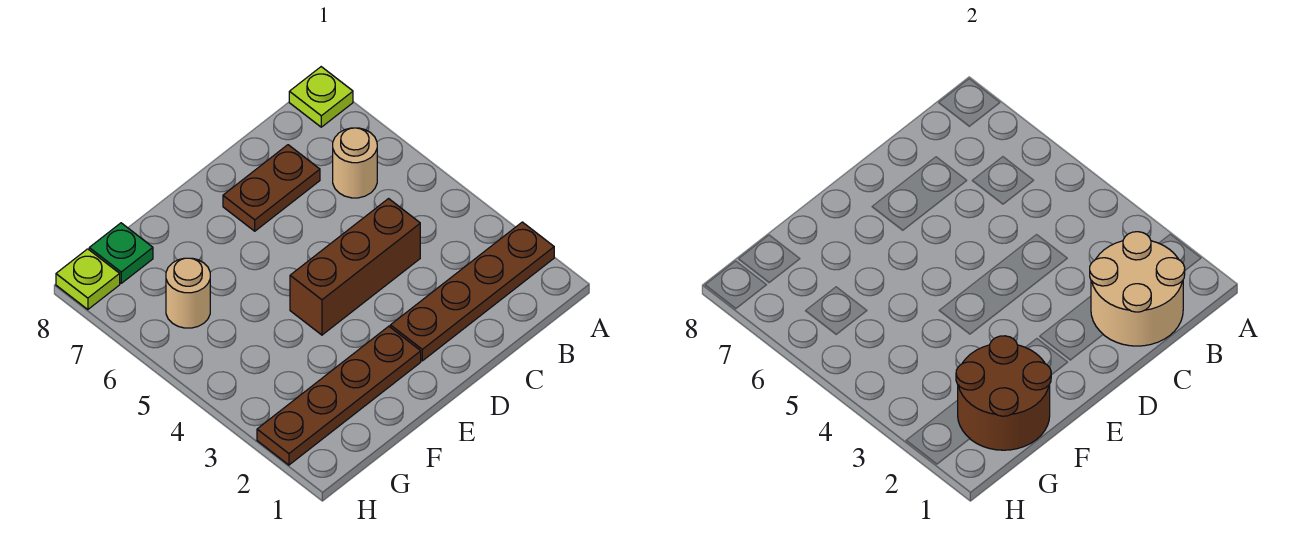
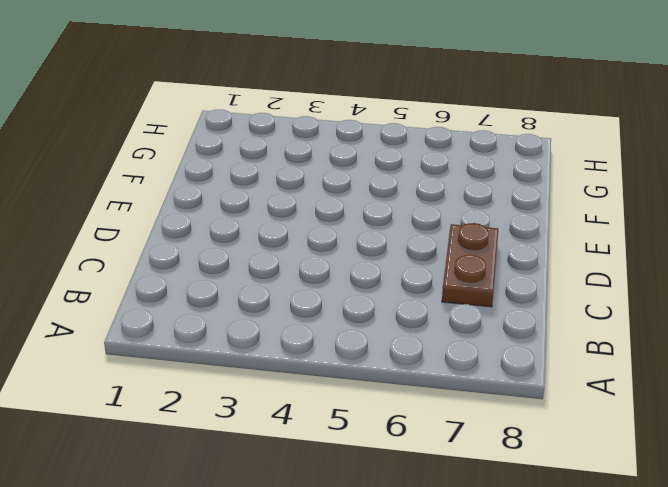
none -> brown plate A2:D2 level 1
none -> lime plate A8 level 1

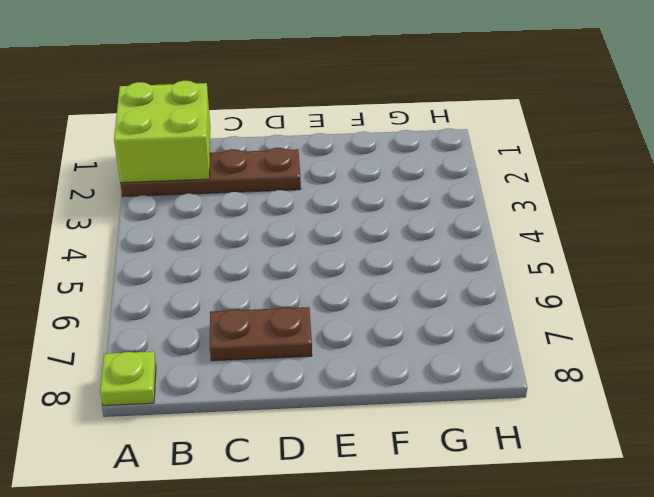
lime brick A1:B2 level 2 -> tan round brick B1:C2 level 2
none -> tan round brick B6 level 1
none -> brown brick C4:E4 level 1

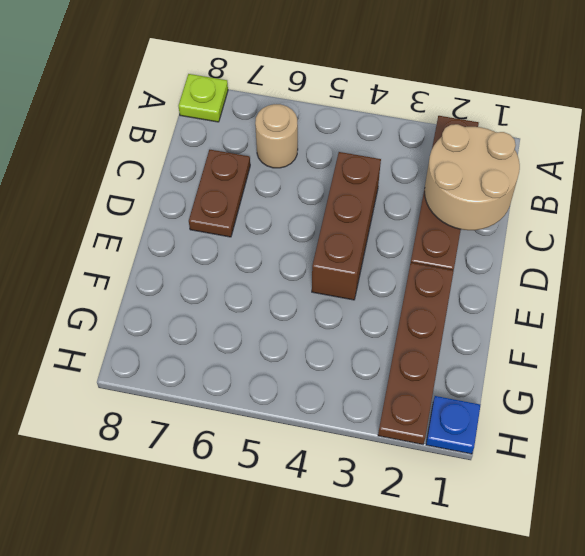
blue plate H1 level 1 -> none
none -> tan round brick G6 level 1
none -> green plate G8 level 1

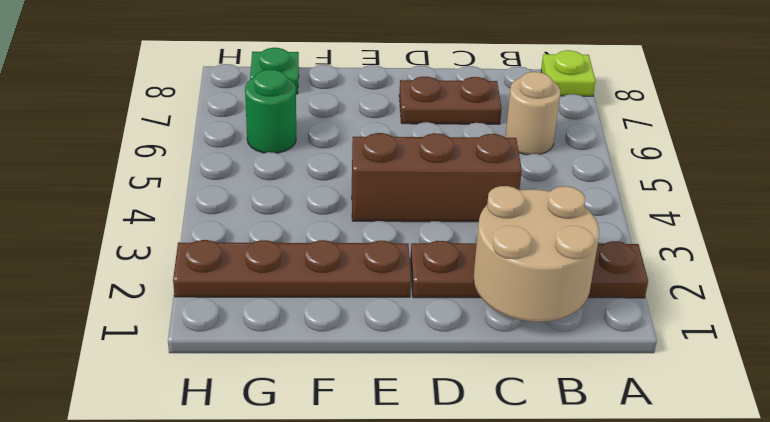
green round brick G6 level 1 -> tan round brick G6 level 1
none -> lime plate H8 level 1
none -> brown round brick F1:G2 level 2

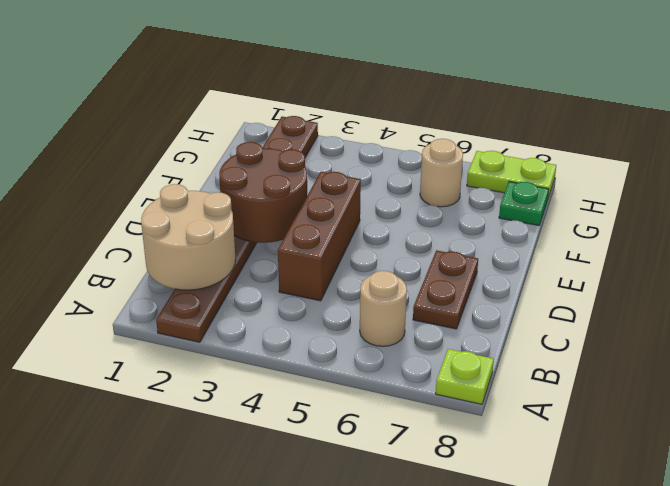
brown round brick D2:E3 level 2 -> brown round brick F1:G2 level 2
lime plate H7:H8 level 1 -> lime plate H8 level 1

